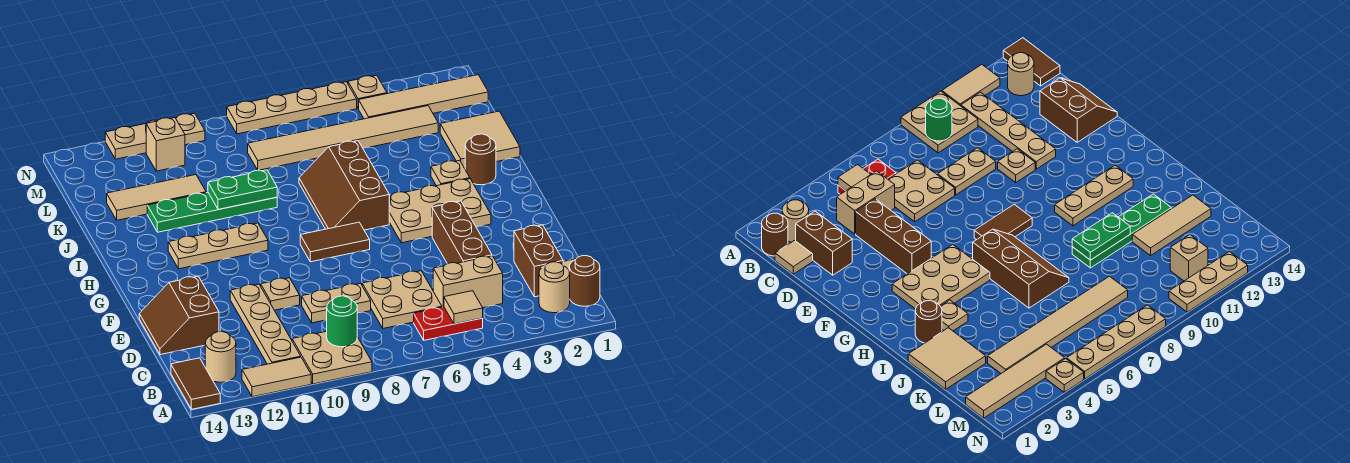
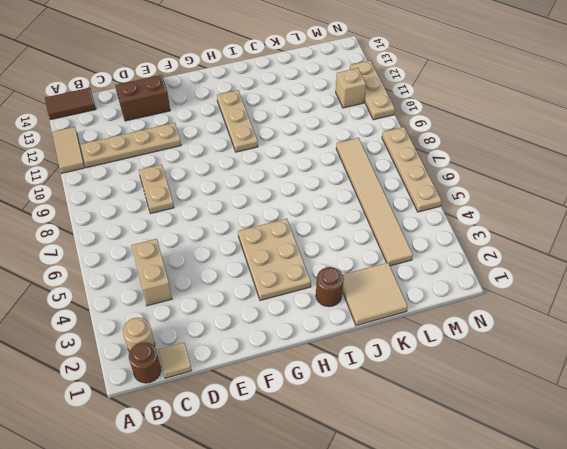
none -> tan plate A9:B10 level 1
none -> red plate B5:B6 level 1
none -> tan round brick B13 level 1
none -> brown brick C2:D2 level 1

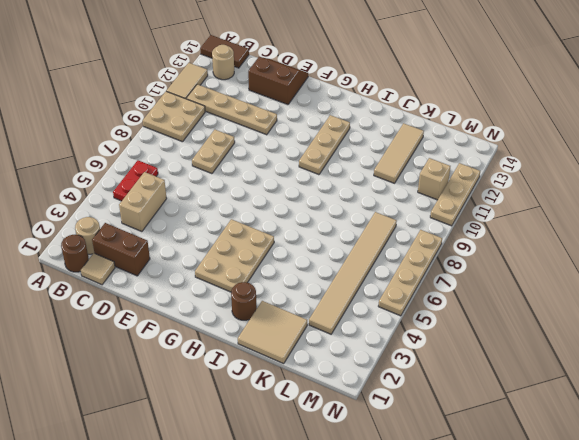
none -> tan plate C6:D7 level 1
none -> brown brick D4:F4 level 1
none -> tan plate E10 level 1
none -> brown tile G7:G8 level 1

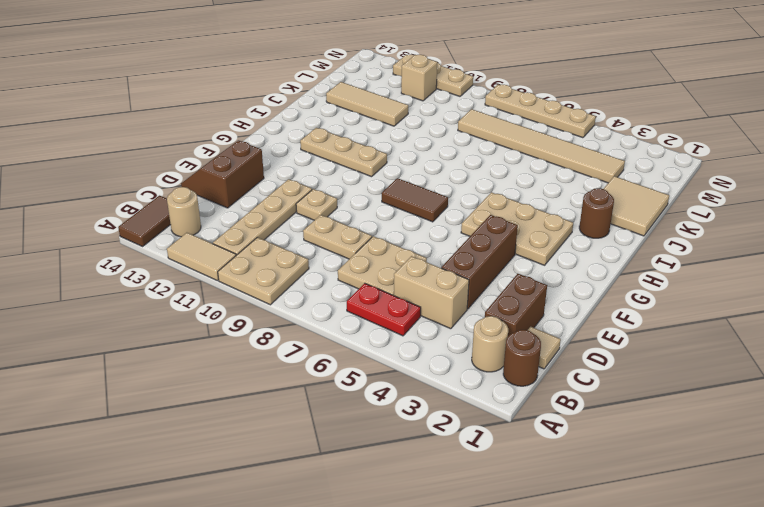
none -> brown slope H6:J7 level 1 top 6
none -> tan plate I3 level 1
none -> green plate J9:J12 level 1
none -> tan tile M1:M4 level 1

